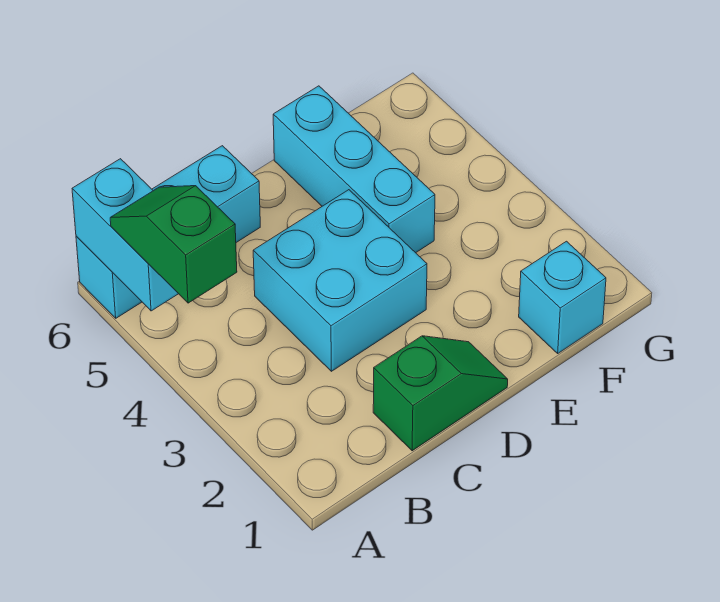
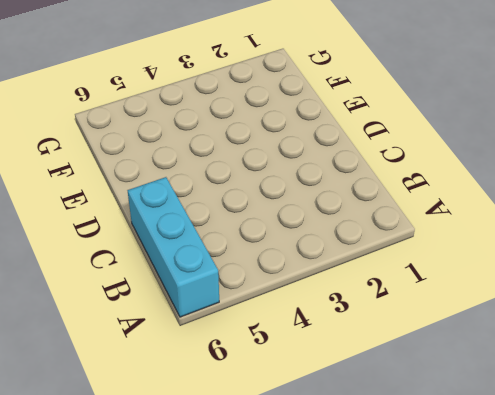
none -> green slope C1:D1 level 1 top C
none -> cyan brick C3:D4 level 1

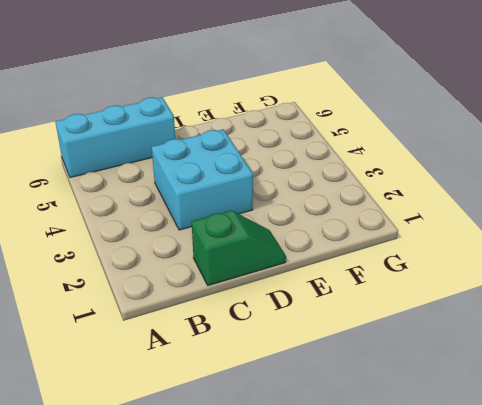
none -> cyan brick E4:E6 level 1
none -> cyan brick F1 level 1

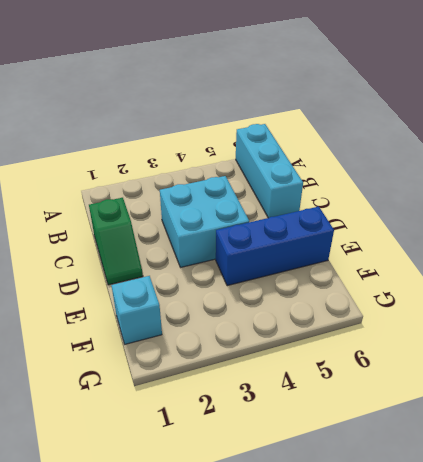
blue brick E4:E6 level 1 -> cyan brick E4:E6 level 1
none -> cyan brick A5:A6 level 2
none -> green slope A4:A5 level 3 top 4

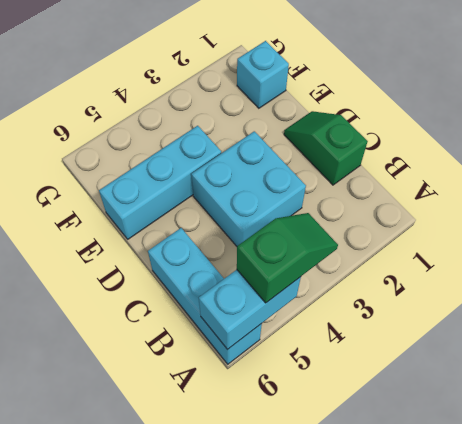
green slope A4:A5 level 3 top 5 -> green slope A4:A5 level 3 top 4

